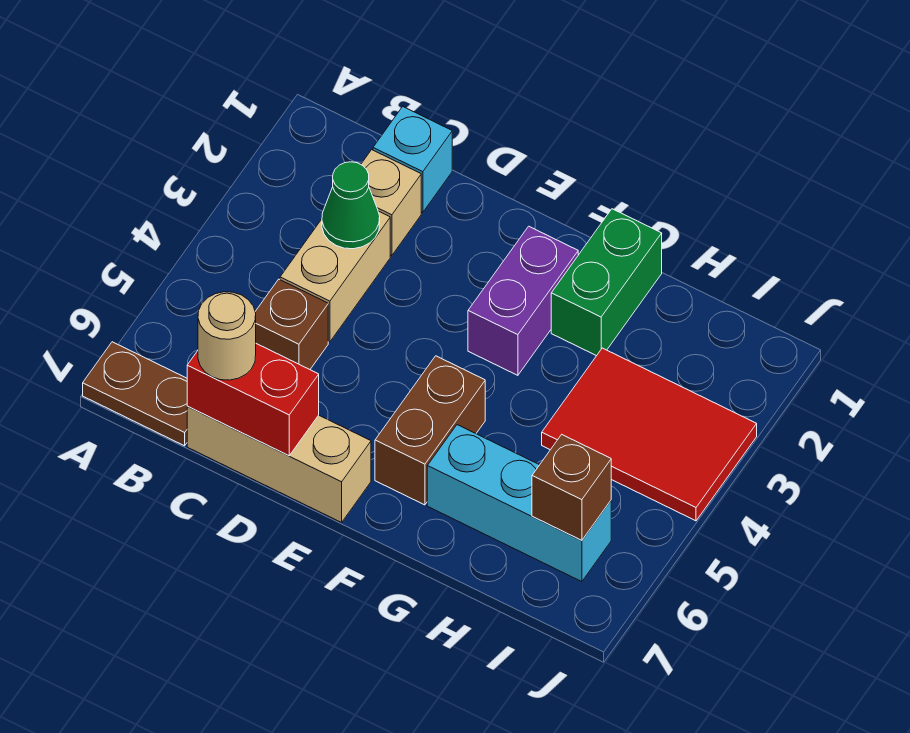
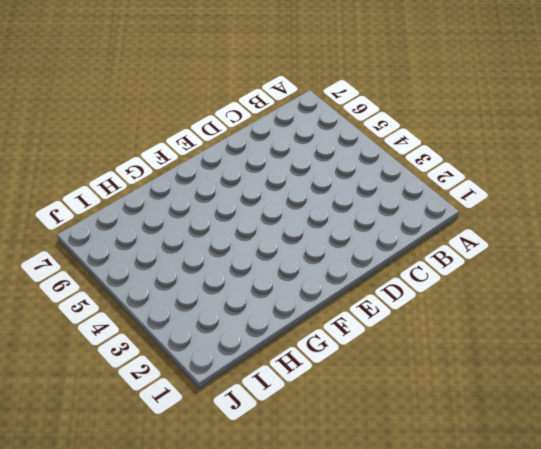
none -> brown plate A7:B7 level 1
none -> cyan brick C1 level 1
none -> tan brick C2 level 1

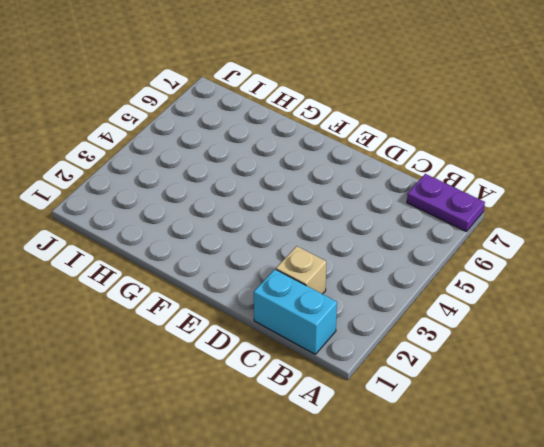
purple plate A7:B7 level 1 -> brown plate A7:B7 level 1
cyan brick B1:C1 level 1 -> cyan brick C1 level 1
none -> tan brick C3:C4 level 1
none -> brown brick C5 level 1
none -> tan brick C7:E7 level 1

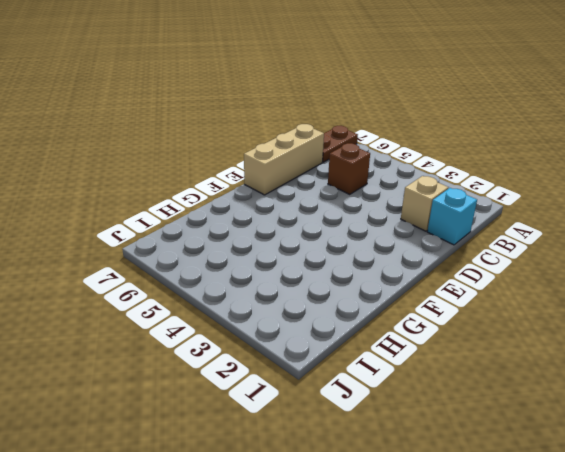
none -> tan brick C3:C4 level 1
none -> purple brick F2:F3 level 1
none -> brown brick F5:F6 level 1

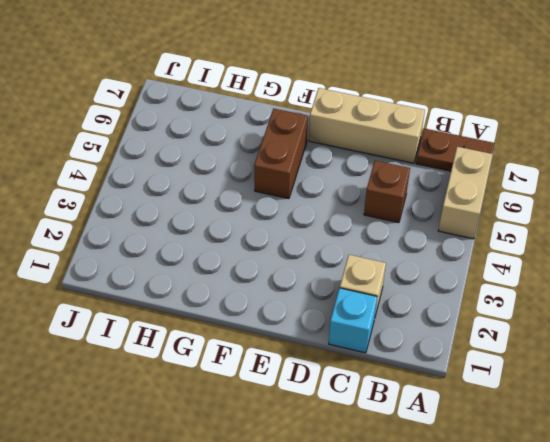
tan brick A5:A6 level 1 -> tan brick C3:C4 level 1
none -> purple brick F2:F3 level 1
none -> green brick G1:G2 level 1
none -> cyan brick G6:I6 level 1

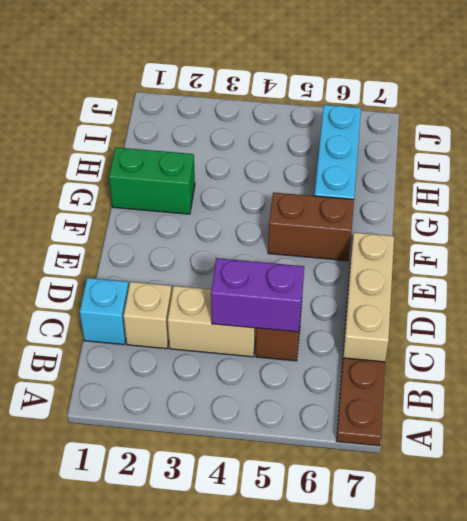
purple brick C4:C5 level 2 -> purple brick F2:F3 level 1
none -> red tile H3:J4 level 1
none -> green cone C3 level 2
none -> red brick C7:D7 level 2

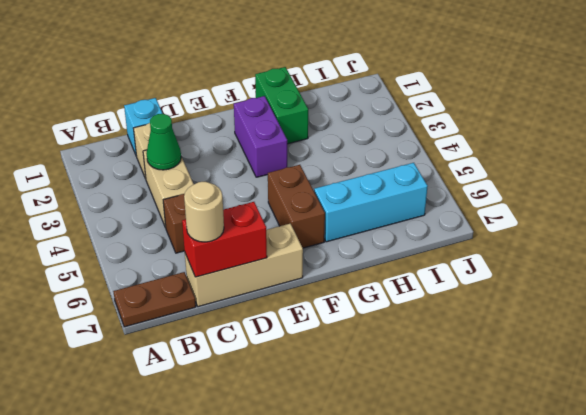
none -> red tile H3:J4 level 1
none -> brown brick I6 level 2

